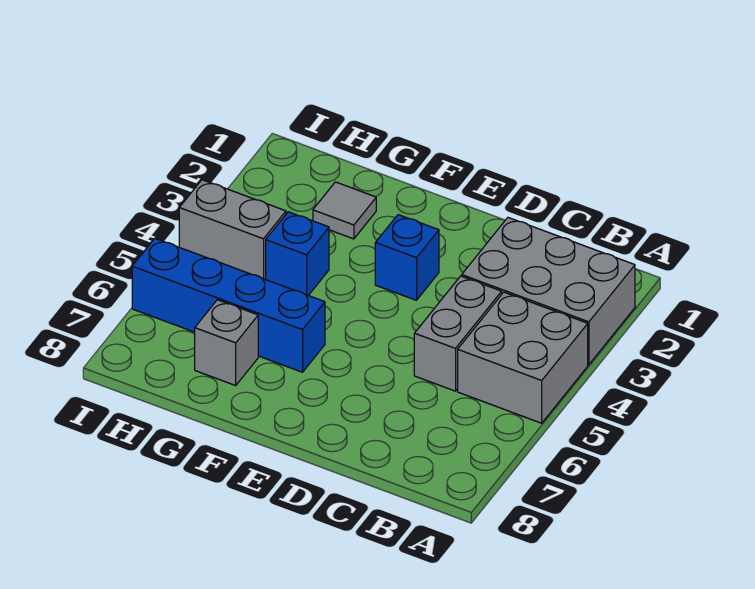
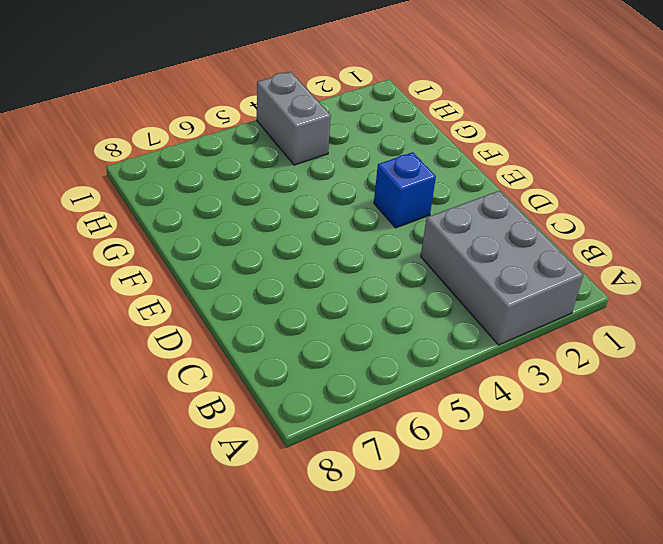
none -> grey brick A4:B5 level 1
none -> grey brick C4:C5 level 1

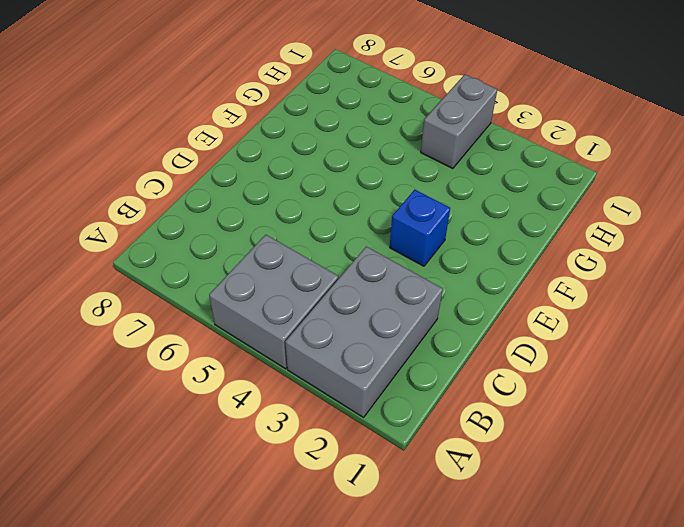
none -> grey brick C4:C5 level 1
none -> blue brick F6:I6 level 1

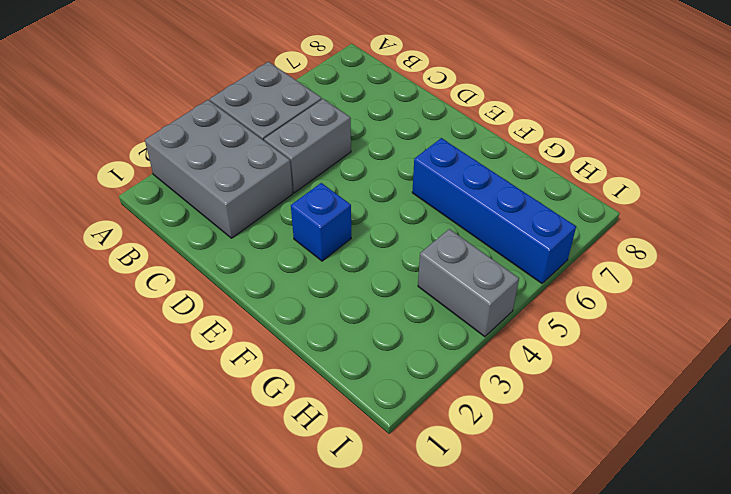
none -> grey tile G2 level 1
none -> blue brick G4 level 1

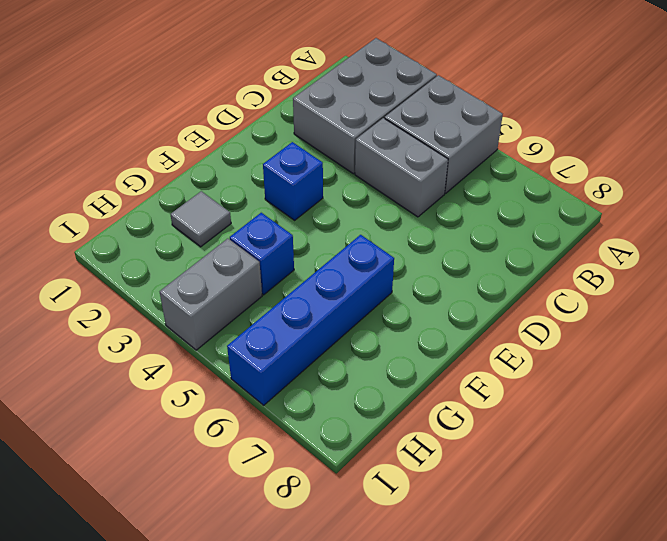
none -> grey brick G7 level 1

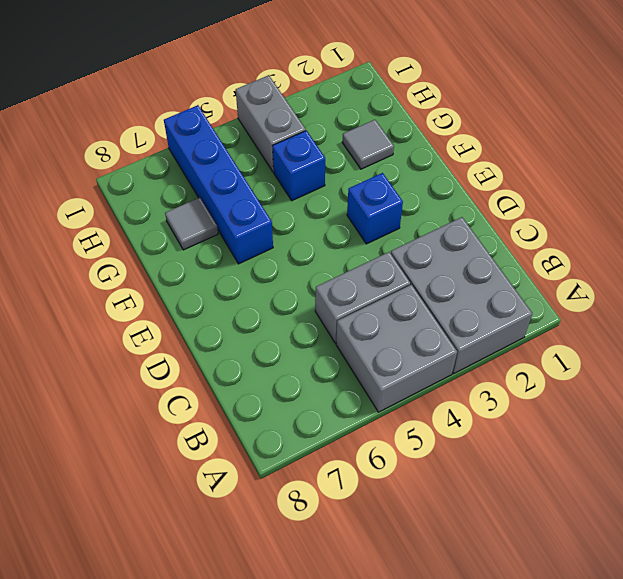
grey tile G7 level 1 -> grey brick G7 level 1

